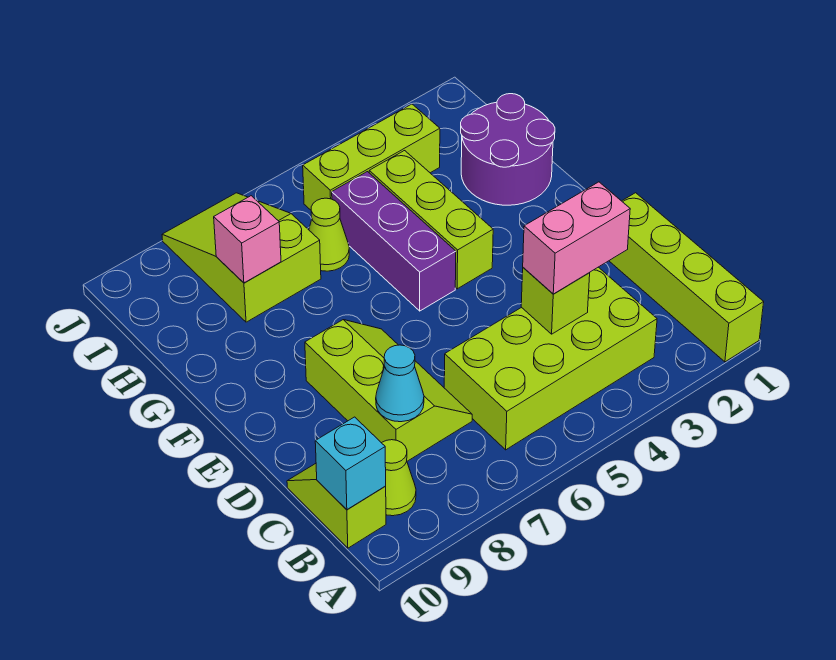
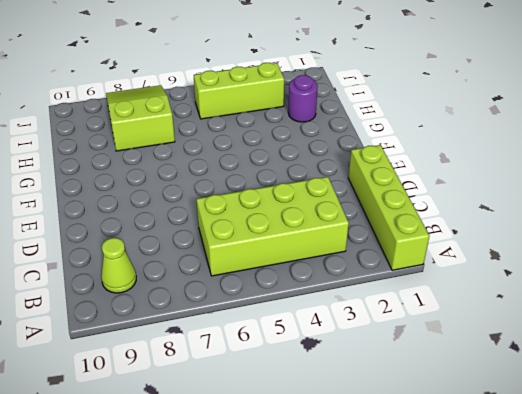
purple round brick H2 level 1 -> purple round brick G1:H2 level 1
none -> lime slope B10:C10 level 1 top B
none -> lime slope C7:E8 level 1 top 8
none -> lime brick F4:H4 level 1

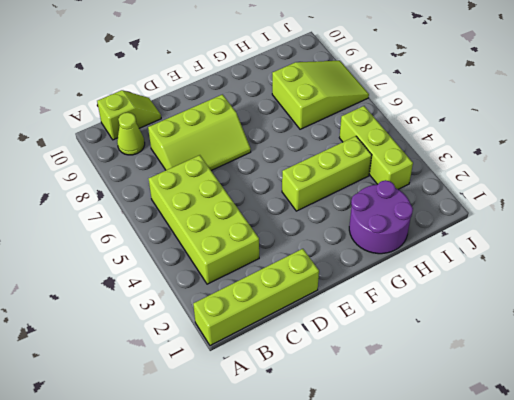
none -> purple brick F5:H5 level 1
none -> lime cone H6 level 1
none -> cyan brick B10 level 2

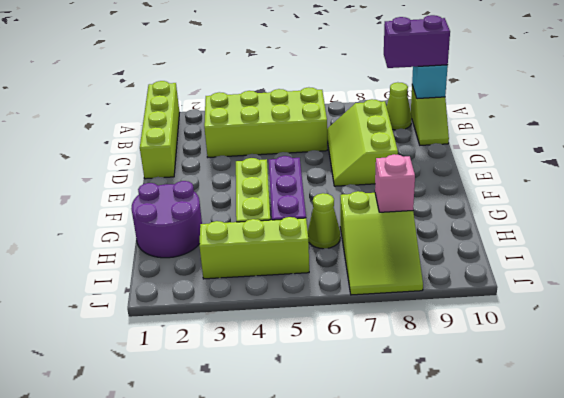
purple brick B9:B10 level 3 -> none
none -> lime brick C4 level 2
none -> cyan cone C8 level 2
none -> pink brick C3:C4 level 3

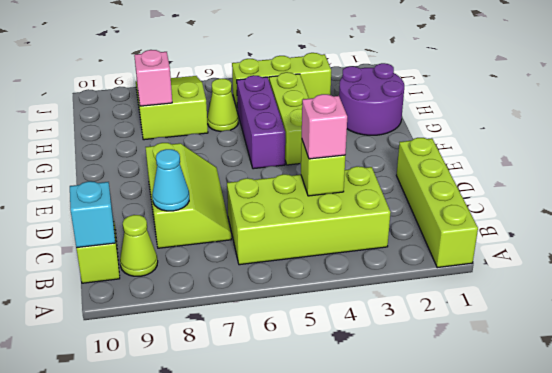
pink brick C4 level 3 -> pink brick C3:C4 level 3

